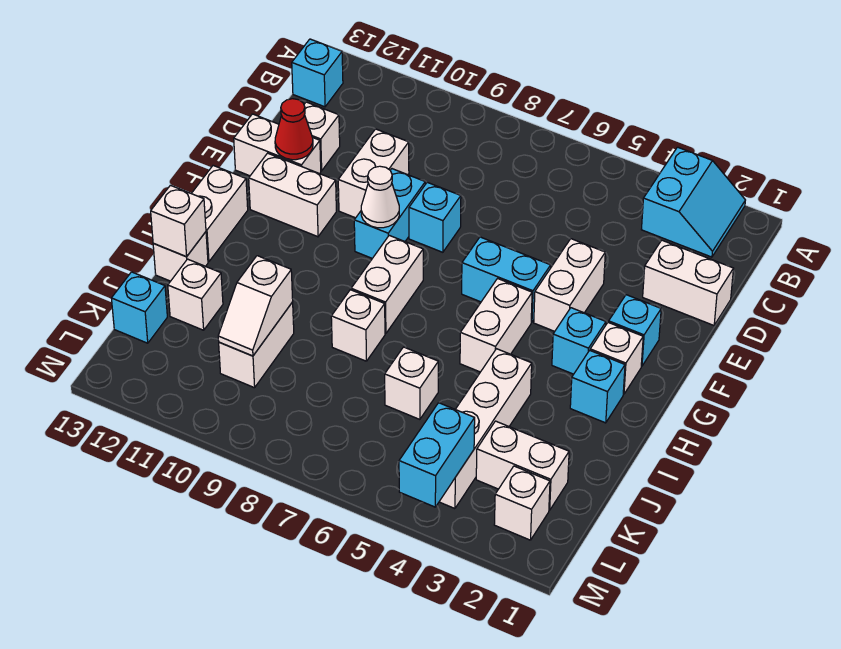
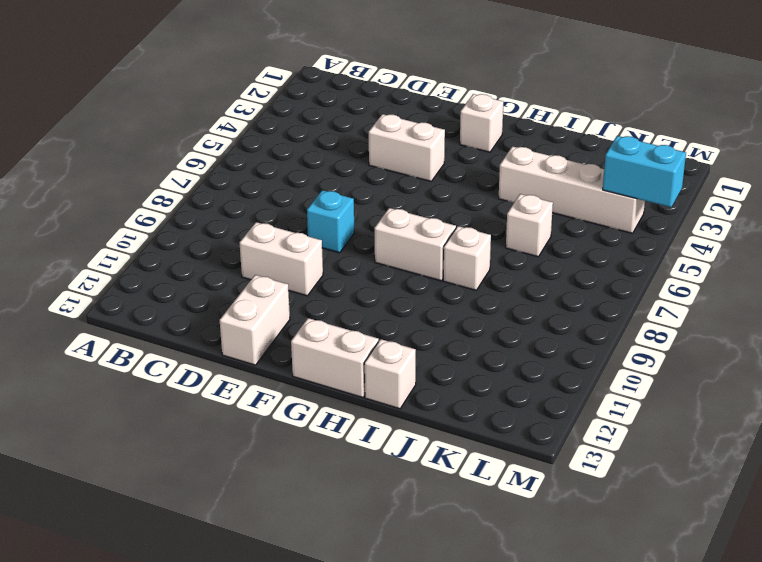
none -> cyan slope A2:B3 level 1 top 3
none -> cyan brick B13 level 1
none -> white brick D1:D2 level 1
none -> white brick D12 level 1

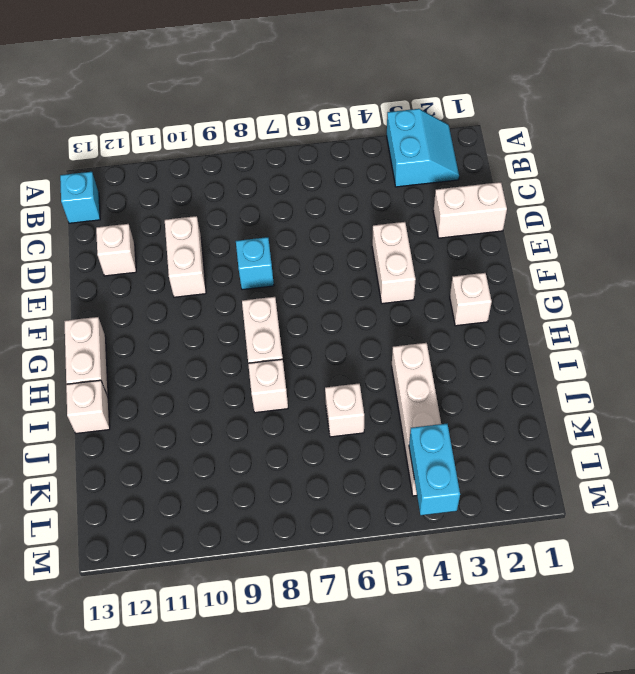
none -> cyan brick E9:F9 level 1
none -> white brick E12:E13 level 1
none -> cyan brick F2 level 1
none -> cyan brick F5:F6 level 1

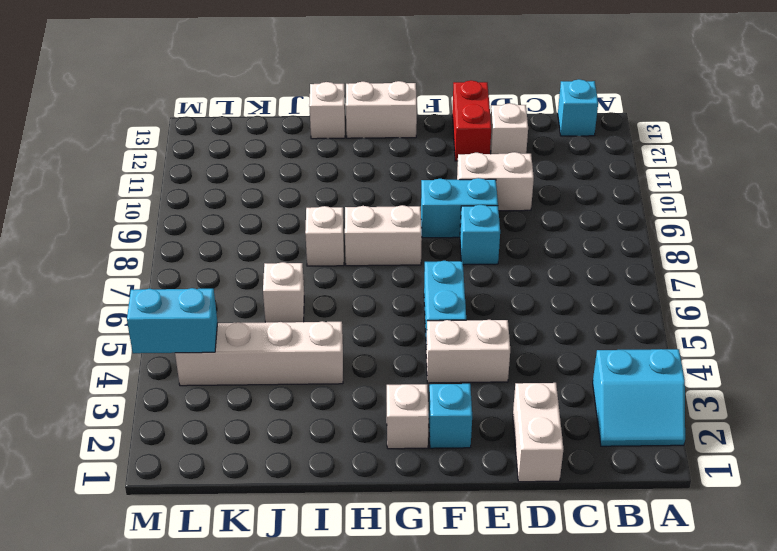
red brick E12:E13 level 1 -> white brick E12:E13 level 1
none -> white brick F11:F12 level 1
none -> cyan brick G3 level 1
none -> white brick G5:H5 level 1
none -> cyan brick H2 level 1

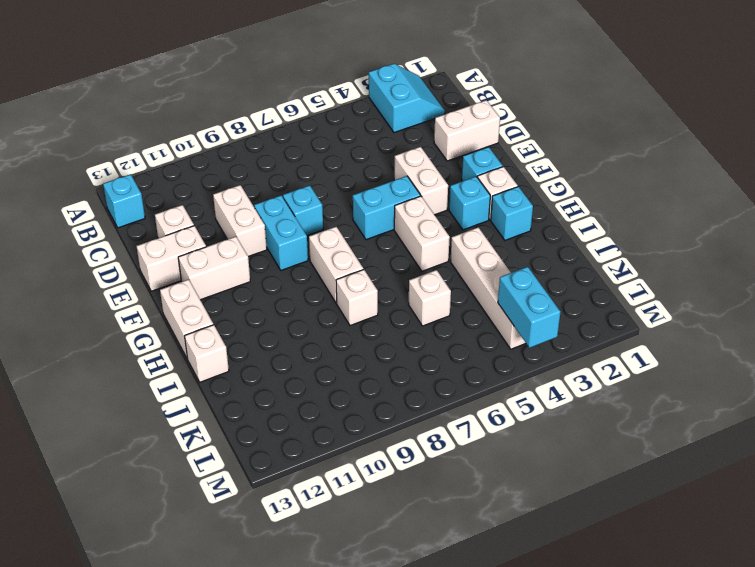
none -> white brick J10:K10 level 1
none -> white brick J12 level 1
none -> white brick K2:K3 level 1
none -> cyan brick K13 level 1

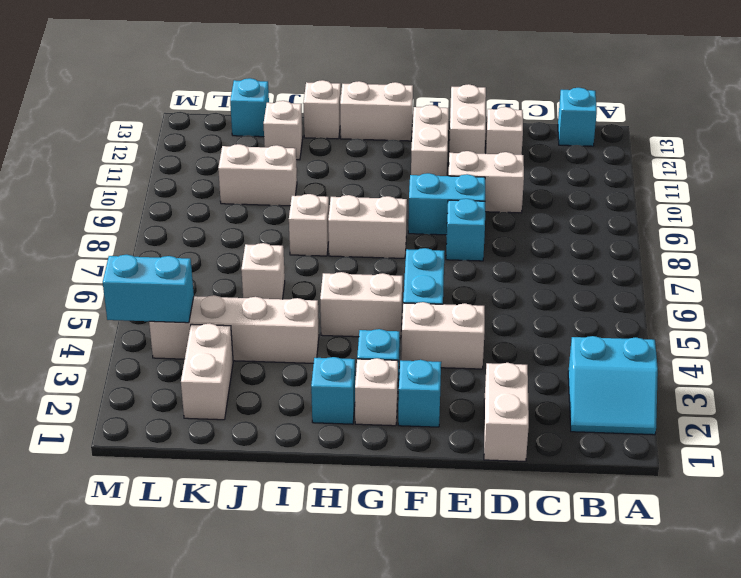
none -> white brick L2 level 1
none -> red cone E12 level 2
none -> white cone F9 level 2
none -> white brick I13 level 2

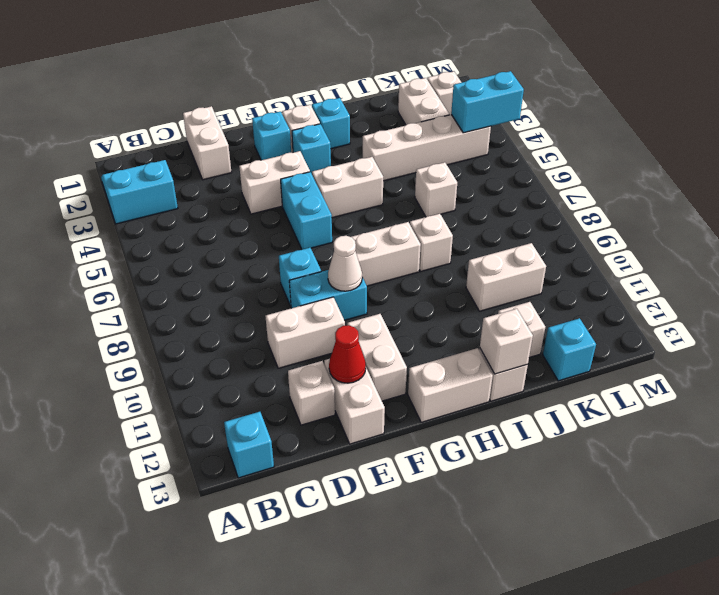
none -> white slope J10:K10 level 2 top J

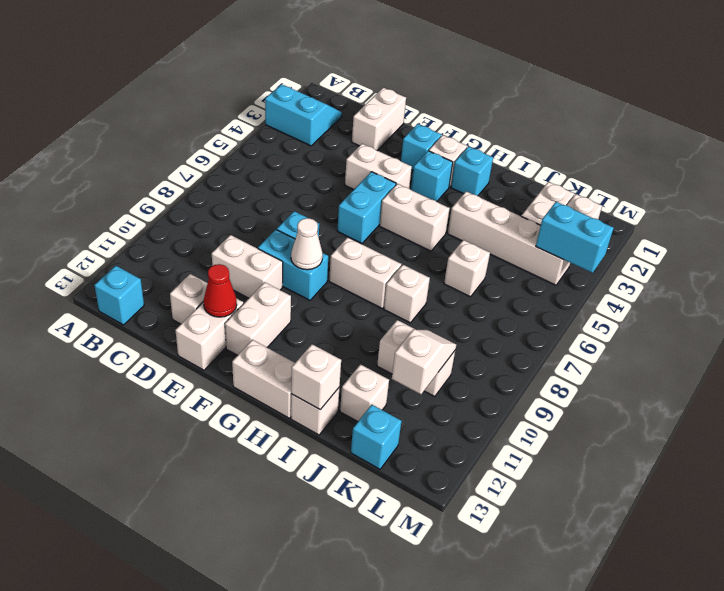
white slope K10:K11 level 2 top 11 -> white slope J10:K10 level 2 top J

